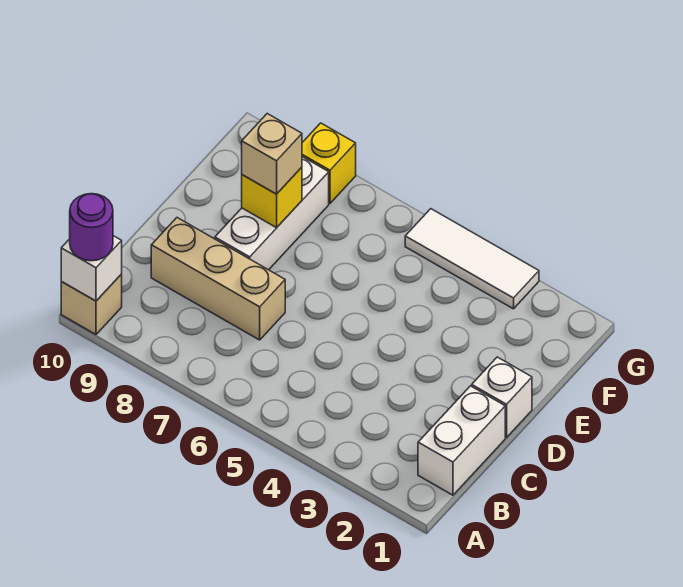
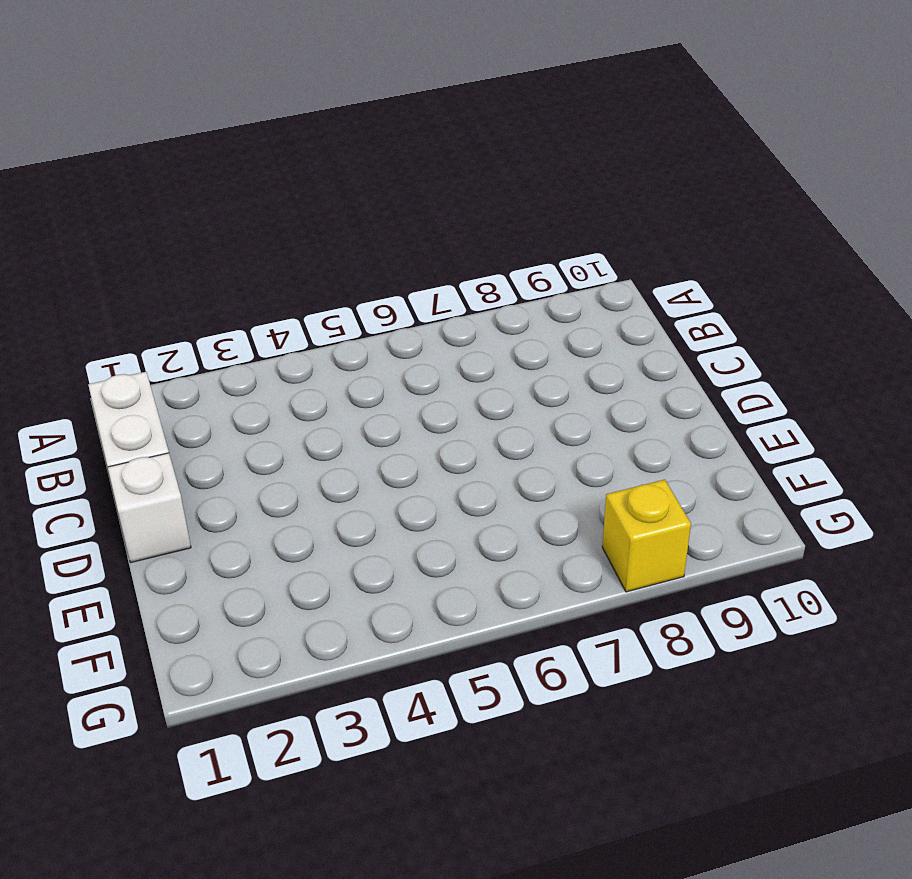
none -> tan brick A10 level 1
none -> tan brick C7:C9 level 1

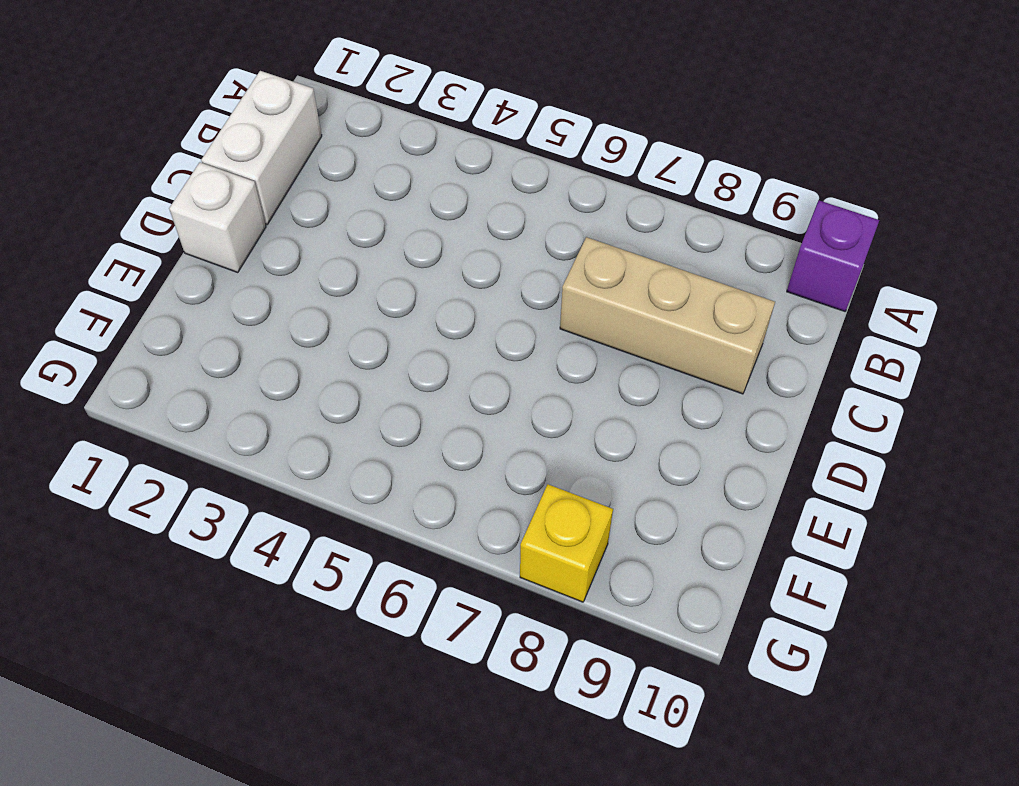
purple brick A10 level 1 -> tan brick A10 level 1
none -> white brick D8:F8 level 1
none -> white tile G3:G5 level 1

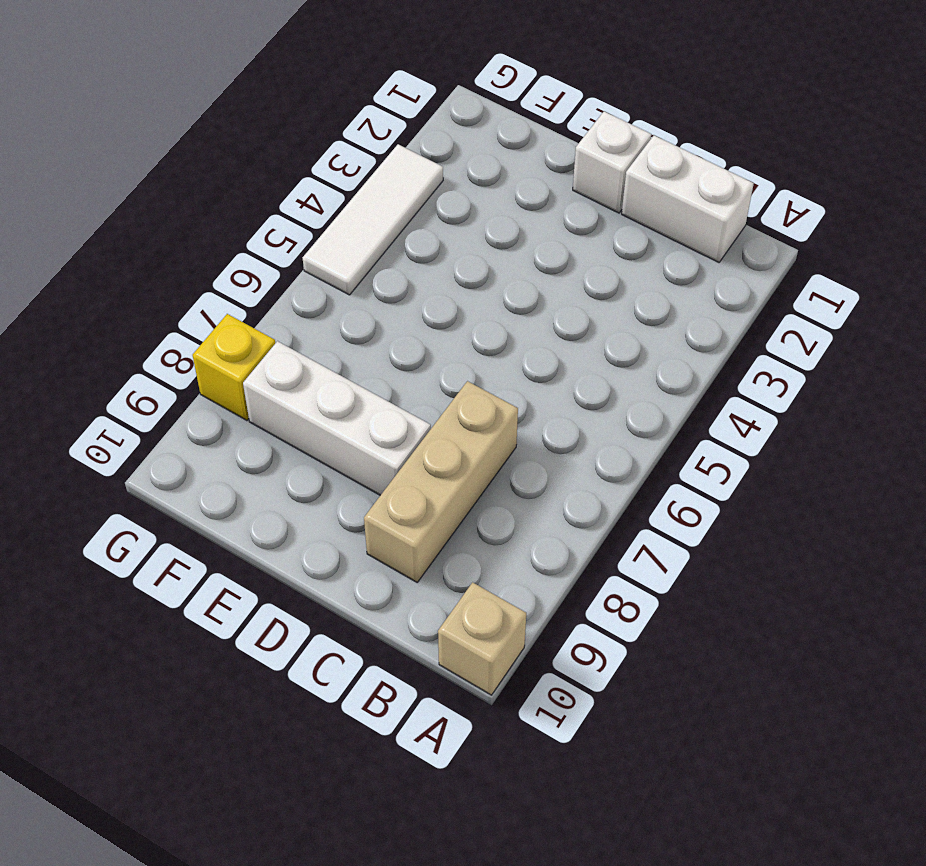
none -> white brick A10 level 2
none -> yellow brick E8 level 2

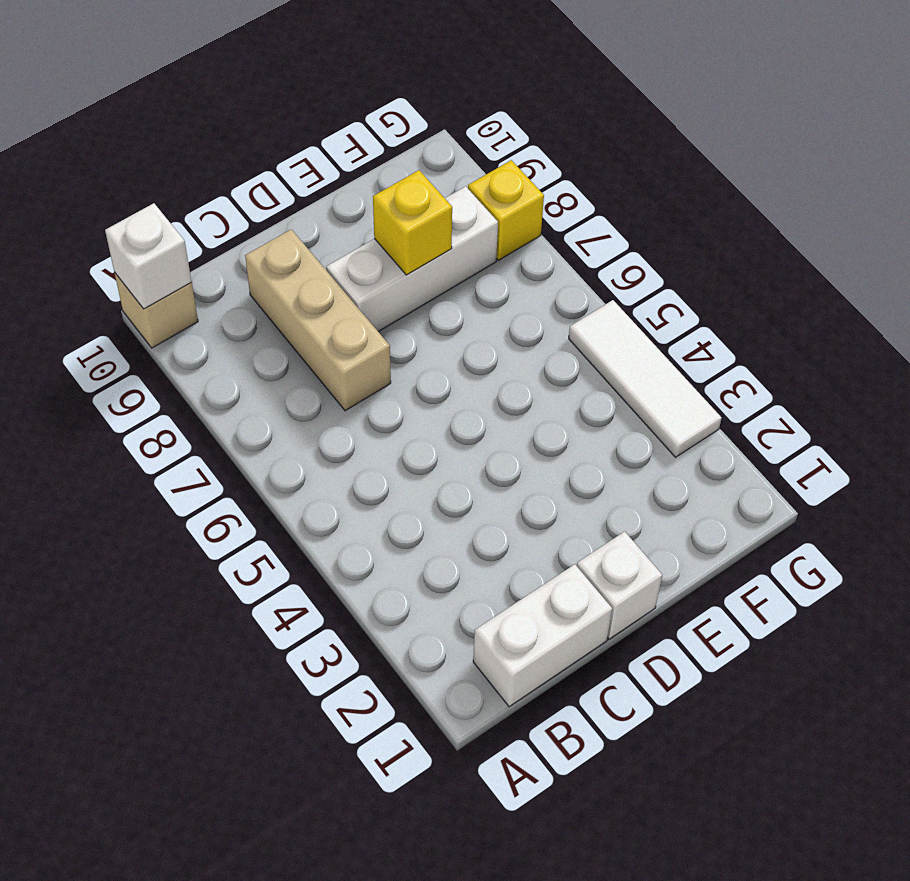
none -> purple round brick A10 level 3
none -> tan brick E8 level 3

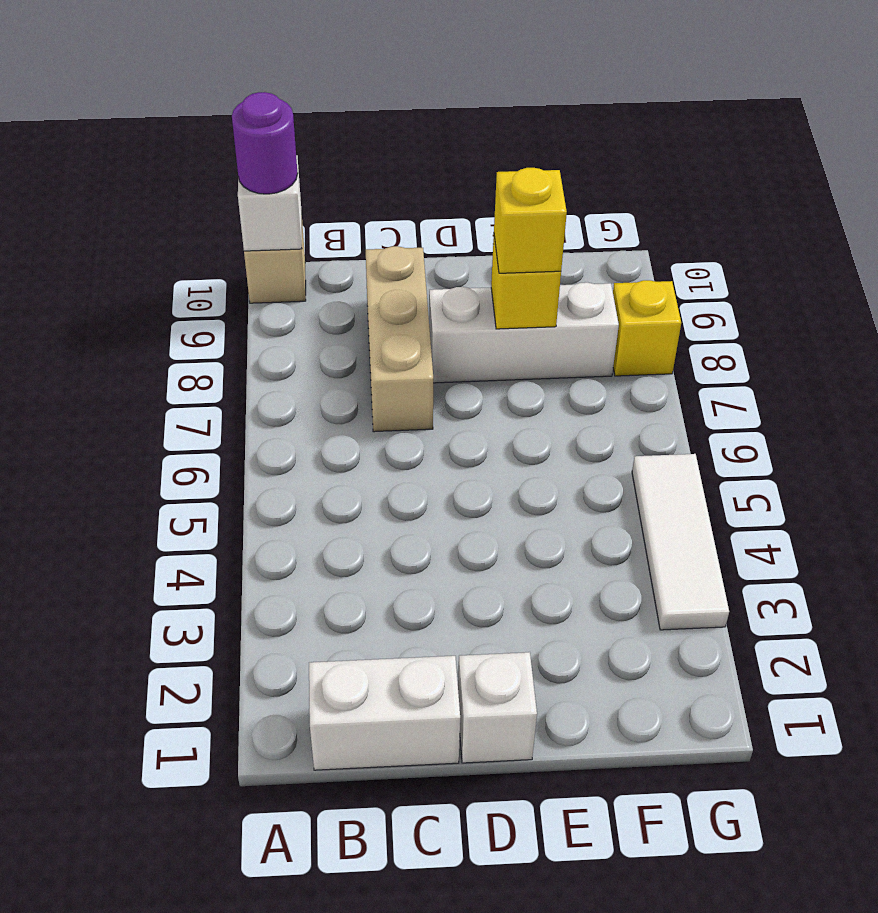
yellow brick E8 level 3 -> tan brick E8 level 3

